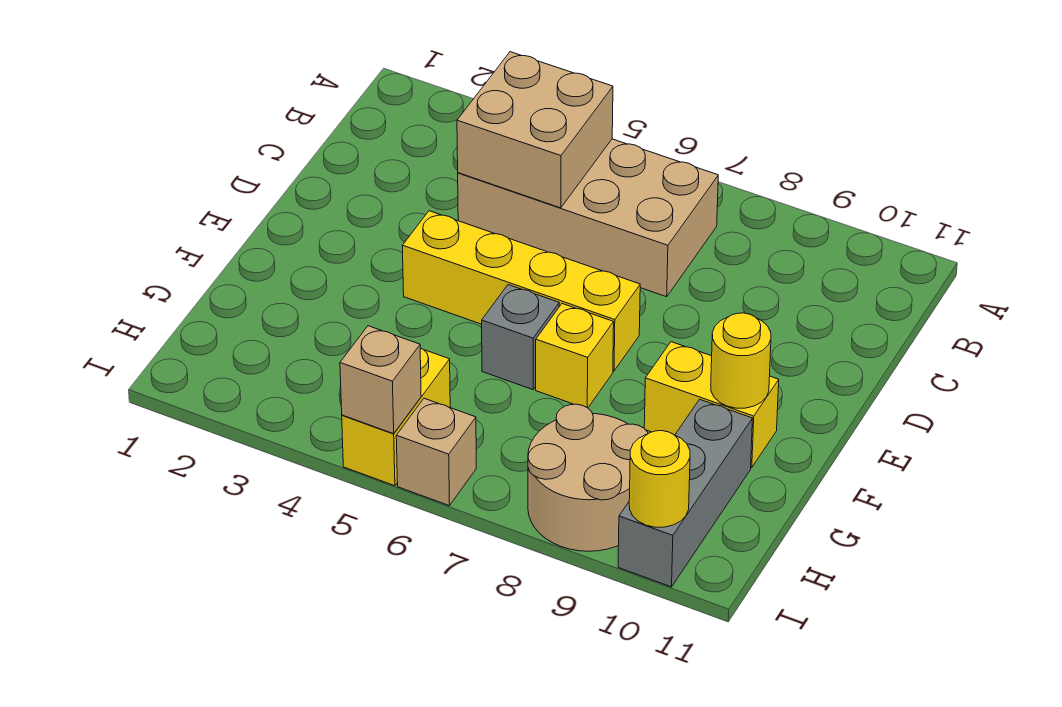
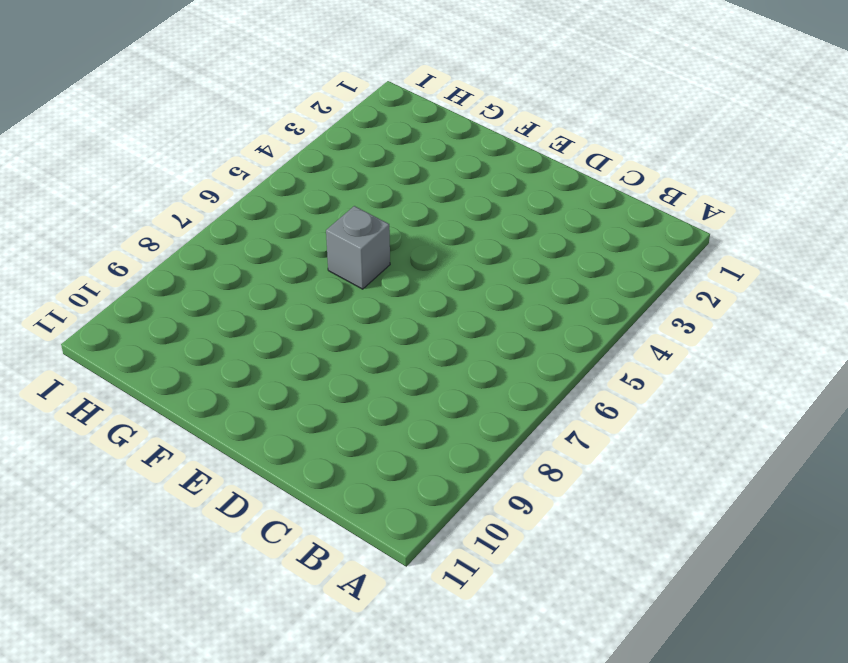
none -> tan brick B4:C7 level 1
none -> yellow brick E4:E7 level 1
none -> yellow brick F7 level 1

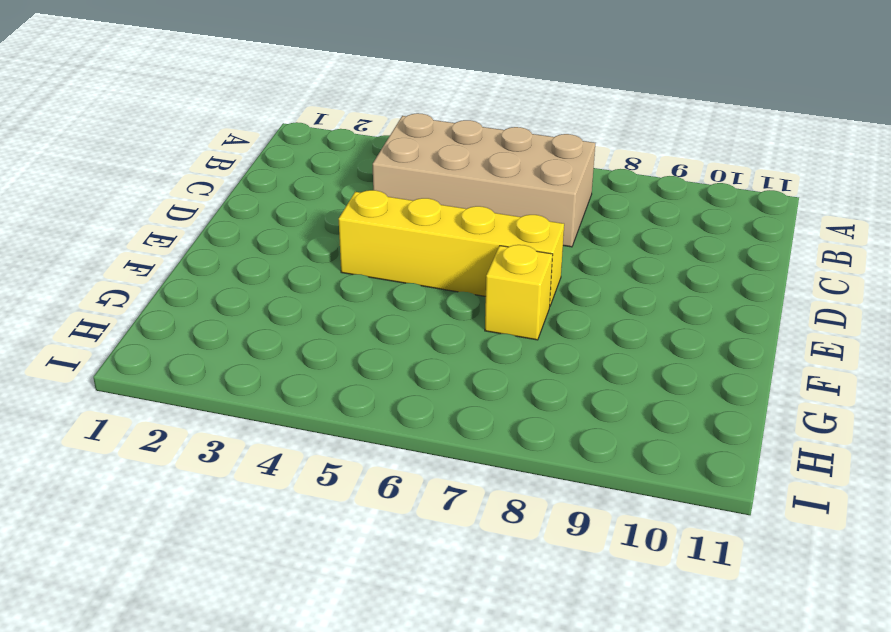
none -> grey brick F6 level 1
none -> yellow brick F9:F10 level 1
none -> grey brick G10:I10 level 1

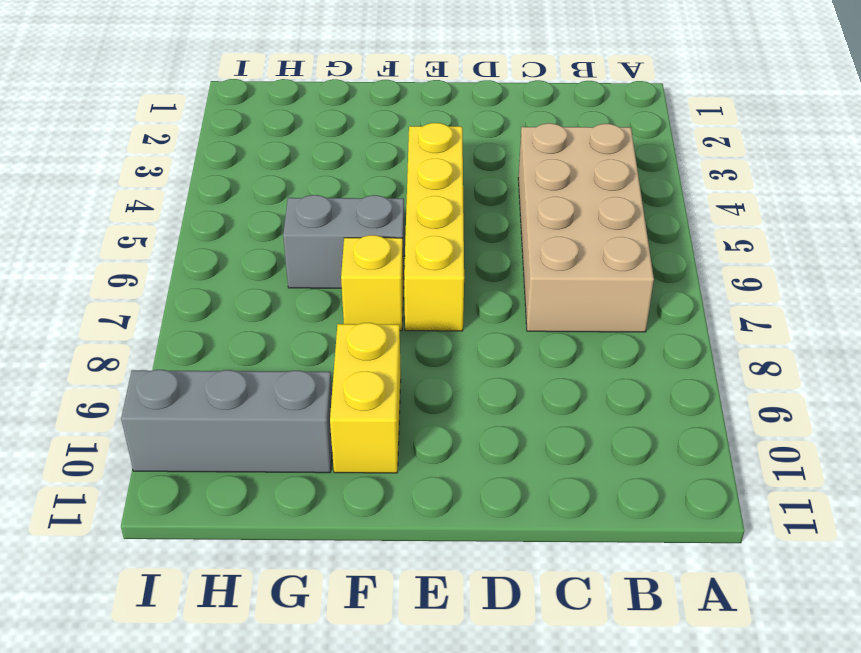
grey brick F6:G6 level 1 -> grey brick F6 level 1
none -> yellow brick H5:I5 level 1
none -> tan round brick H8:I9 level 1
none -> tan brick I6 level 1

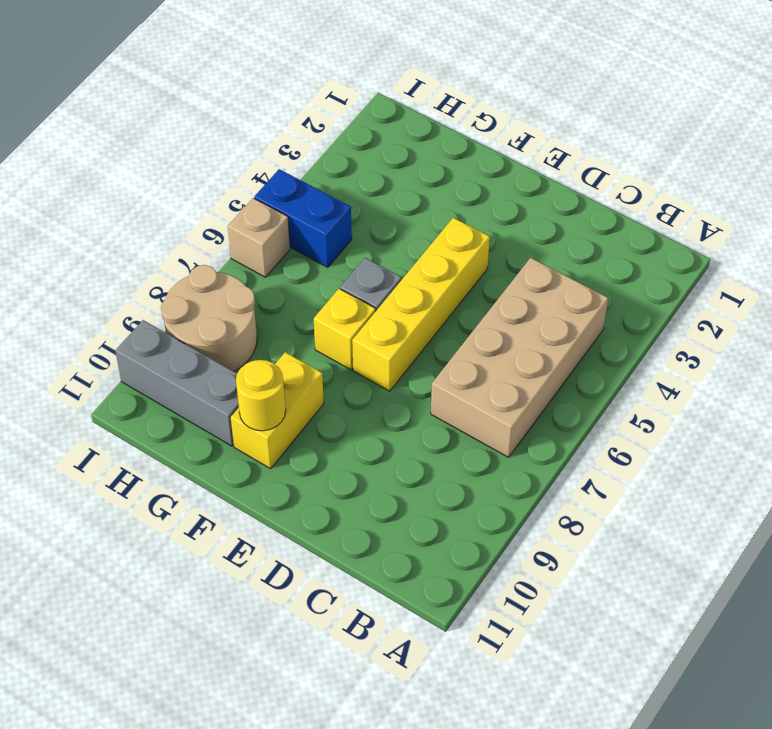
blue brick H5:I5 level 1 -> yellow brick H5:I5 level 1
none -> tan brick B4:C5 level 2
none -> tan brick I5 level 2
none -> yellow round brick I10 level 2

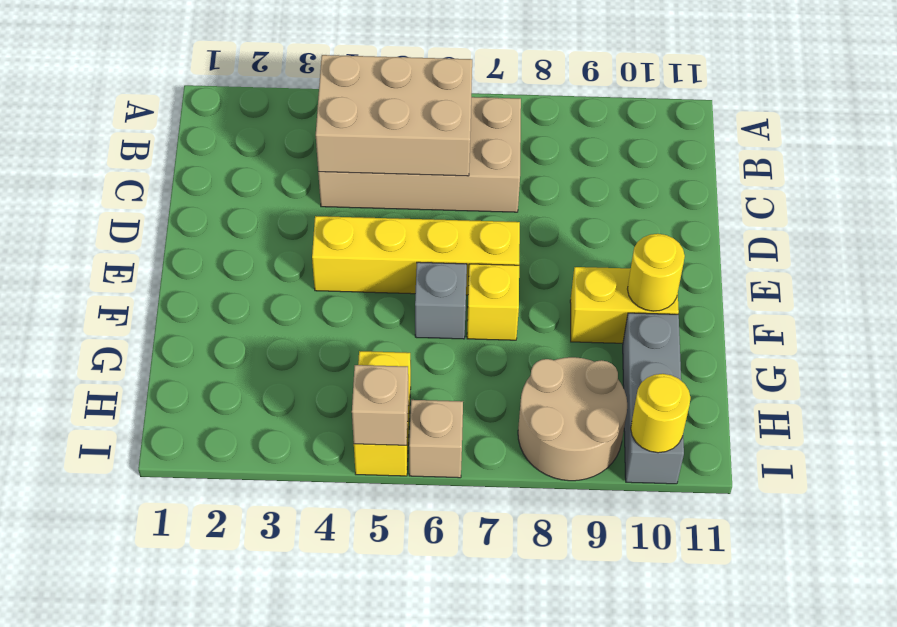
tan brick B4:C6 level 2 -> tan brick B4:C5 level 2

